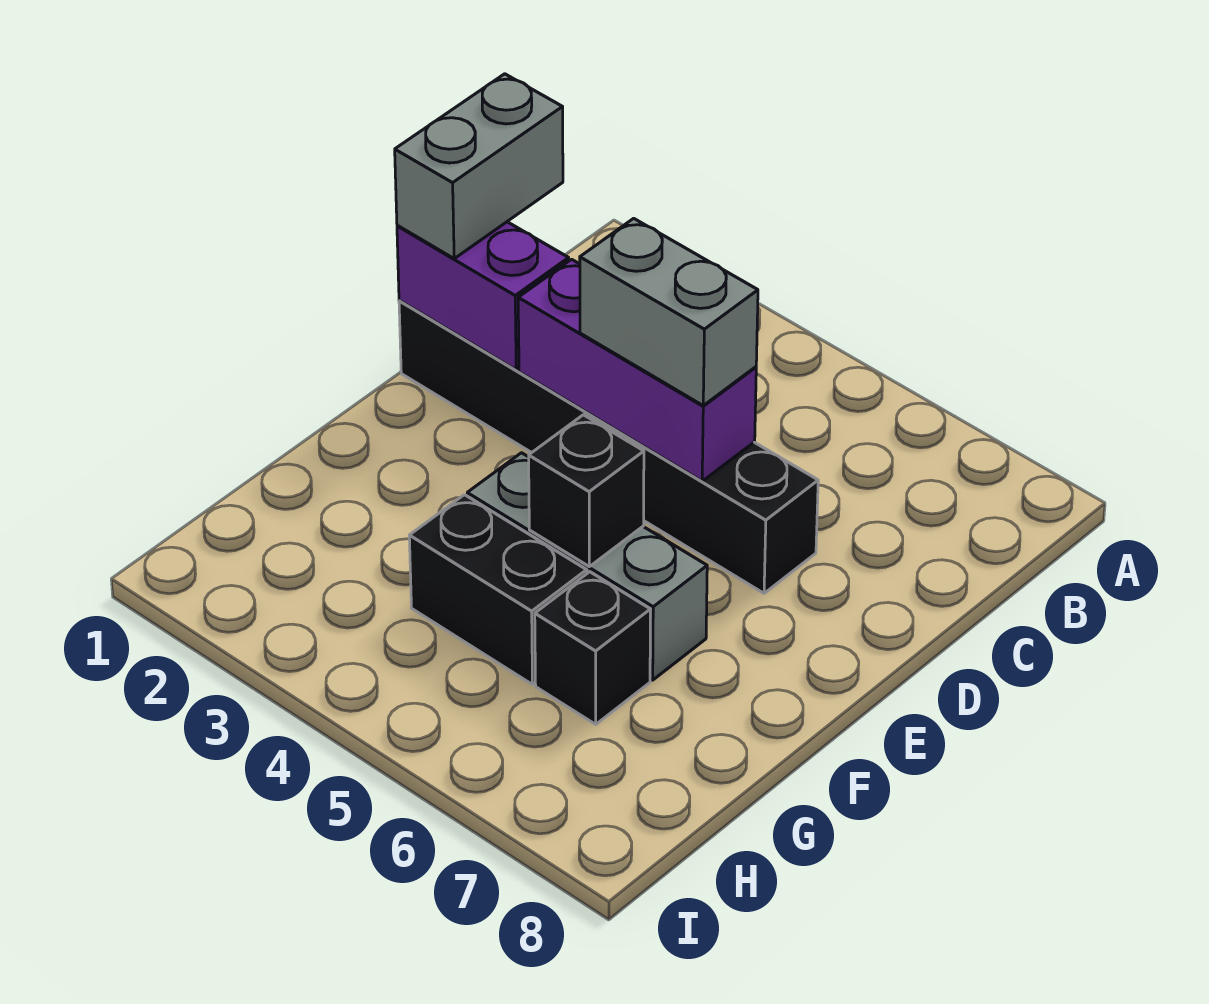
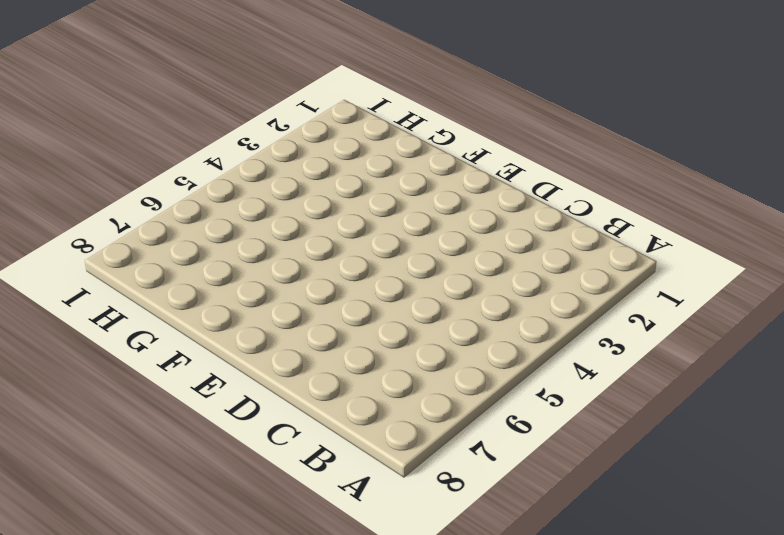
none -> black brick D1:D6 level 1
none -> grey brick F4:F6 level 1

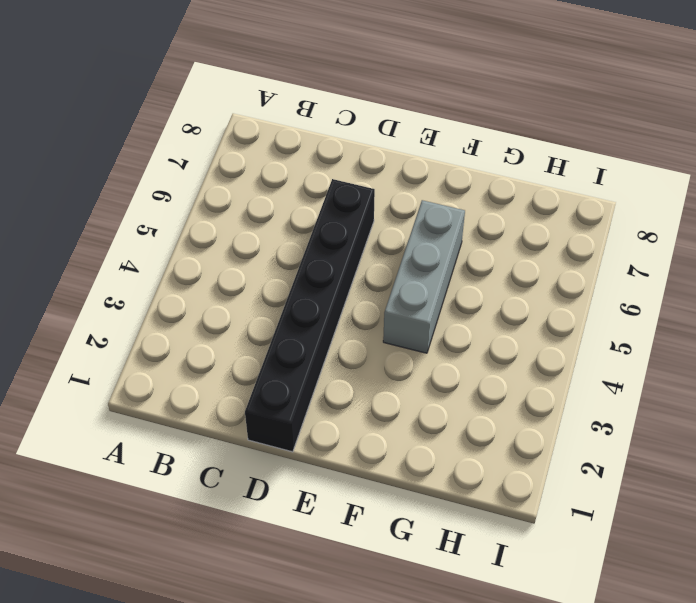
none -> black brick G4:G5 level 1
none -> black brick G6 level 1

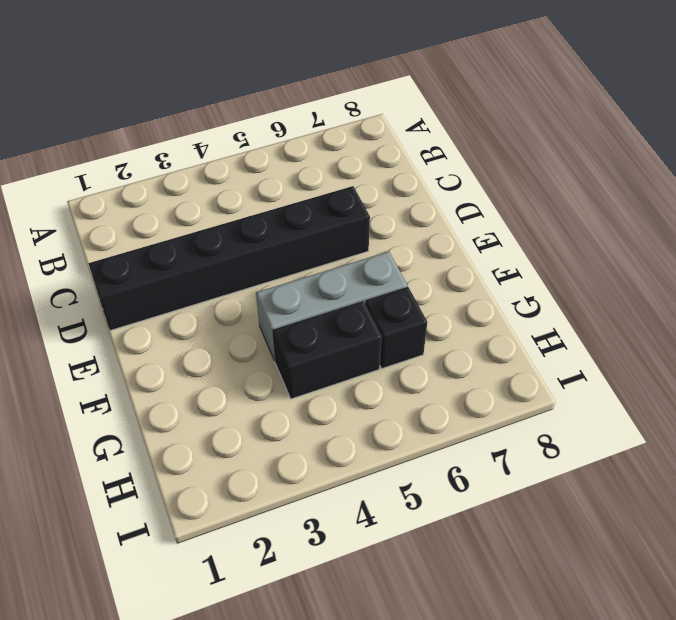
none -> purple brick D1:D2 level 2
none -> purple brick D3:D5 level 2

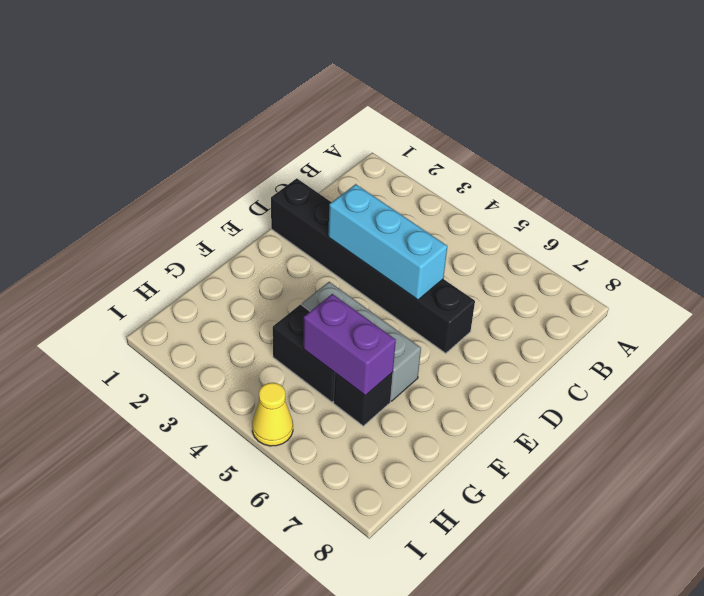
cyan brick D3:D5 level 2 -> purple brick D3:D5 level 2
purple brick G5:G6 level 2 -> purple brick D1:D2 level 2
yellow cone I5 level 1 -> none
none -> black brick F5 level 2
none -> grey brick C1:D1 level 3

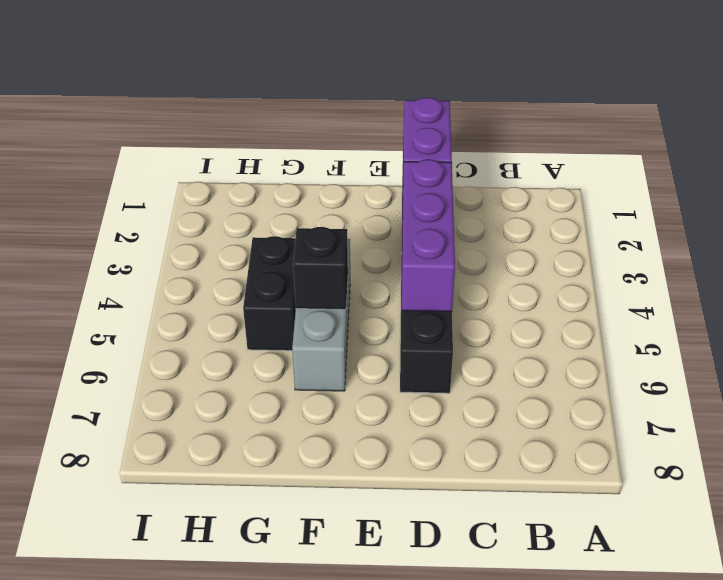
none -> black brick G6 level 1
none -> grey brick C1:D1 level 3

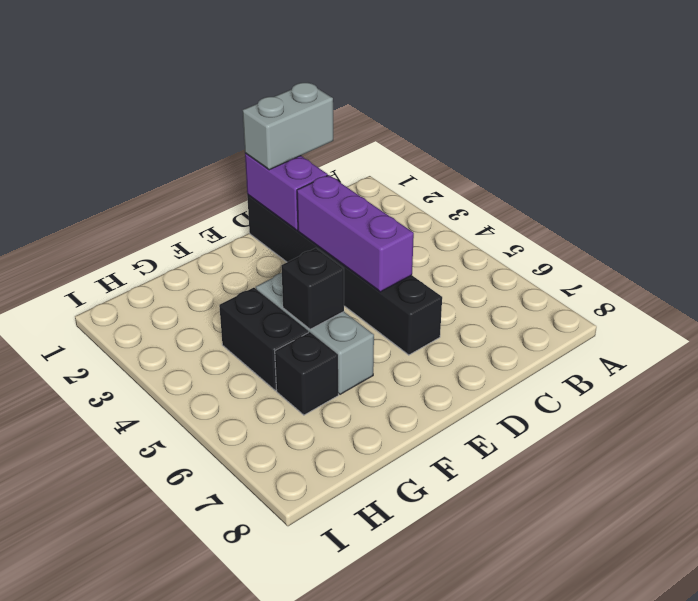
none -> grey brick D4:D5 level 3

